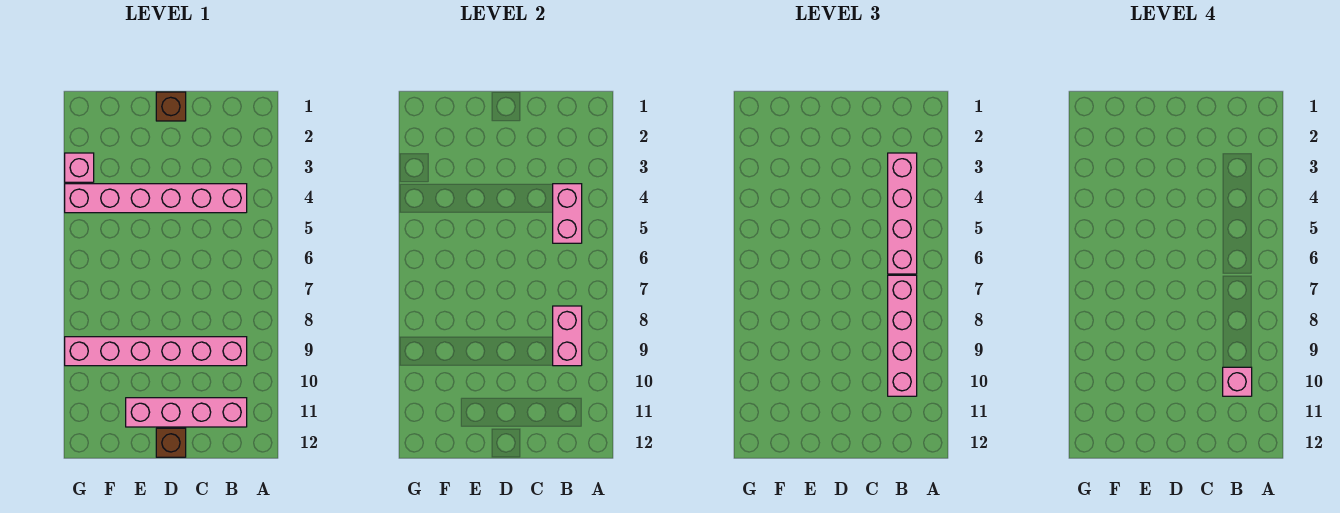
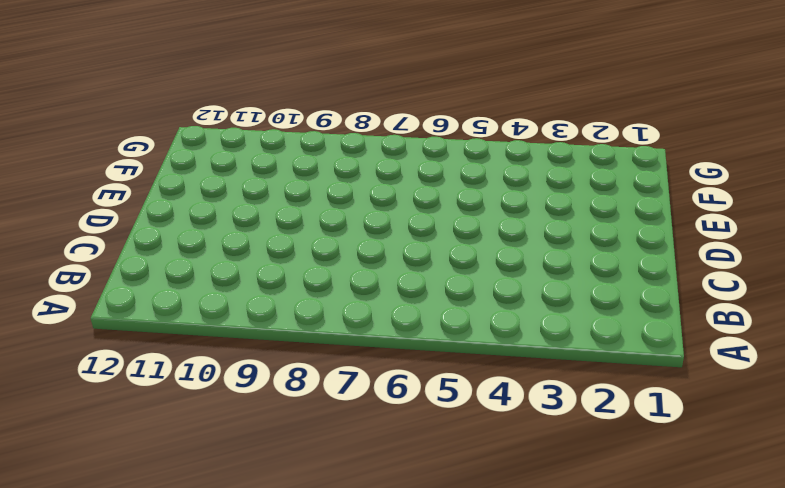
none -> pink brick B4:G4 level 1
none -> pink brick B9:G9 level 1

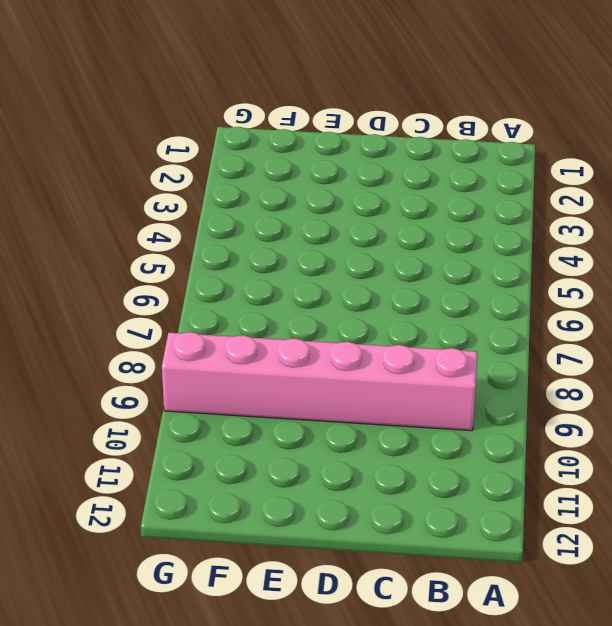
none -> pink brick B4:G4 level 1
none -> pink brick B11:E11 level 1

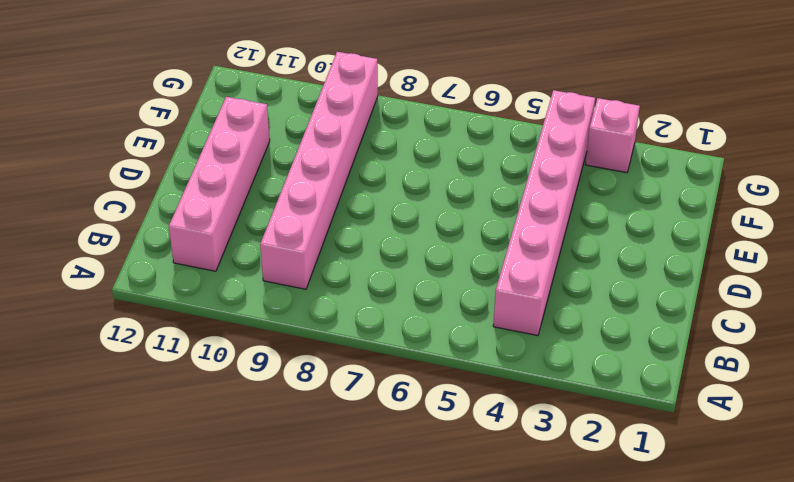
none -> brown brick D1 level 1
none -> brown brick D12 level 1

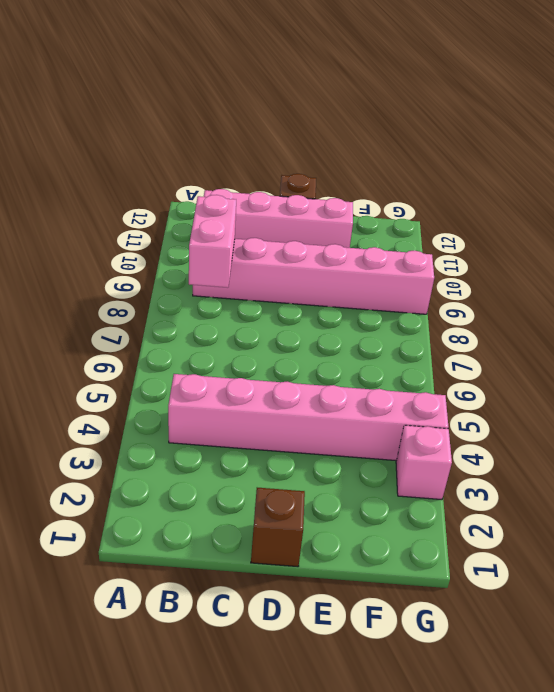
none -> pink brick B4:B5 level 2
none -> pink brick B3:B6 level 3

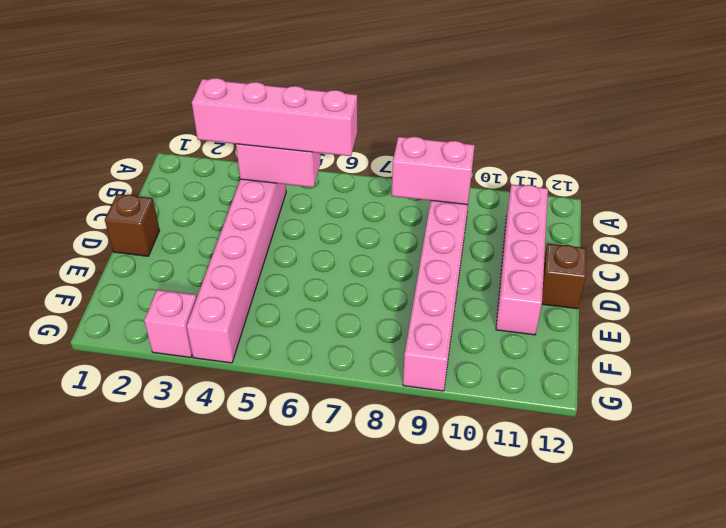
none -> pink brick B7:B10 level 3
none -> pink brick B10 level 4

